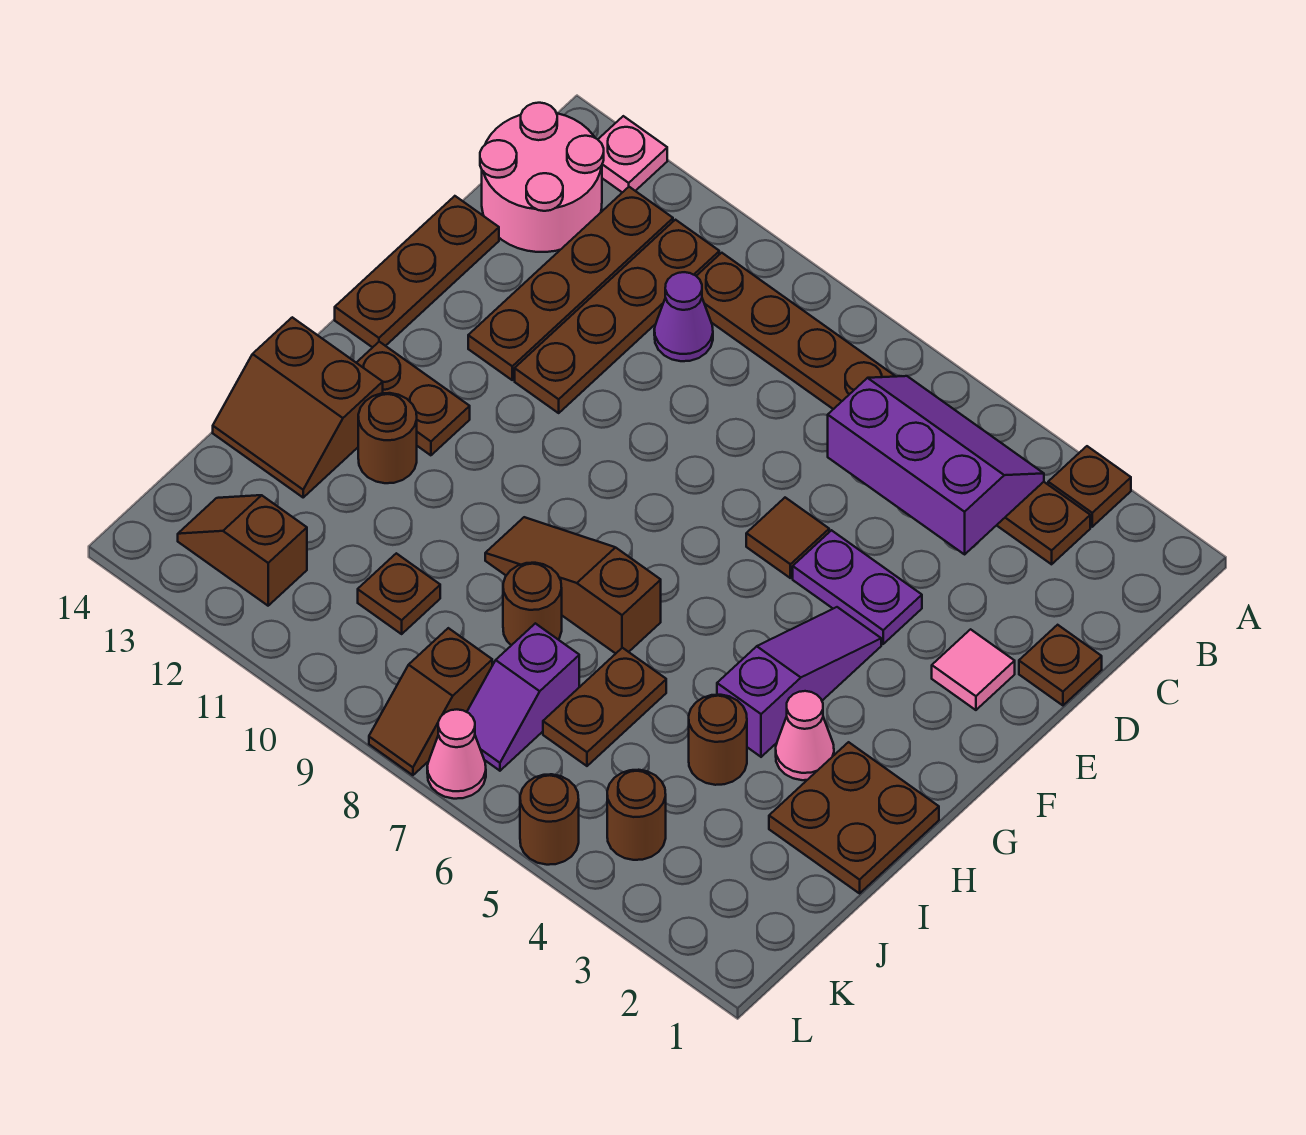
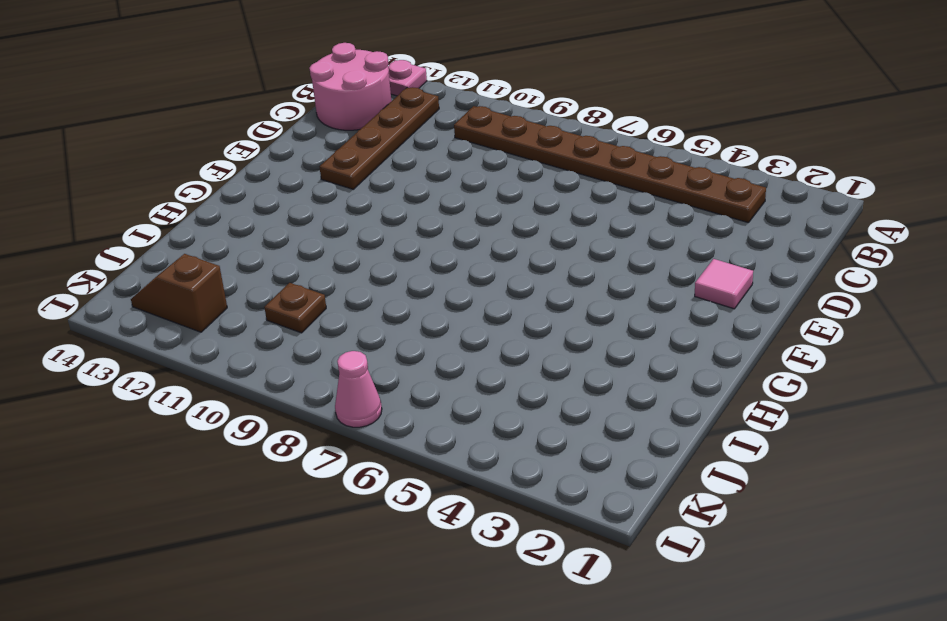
none -> brown plate A3 level 1
none -> brown plate B11:E11 level 1
none -> purple cone C10 level 1
none -> brown plate D1 level 1

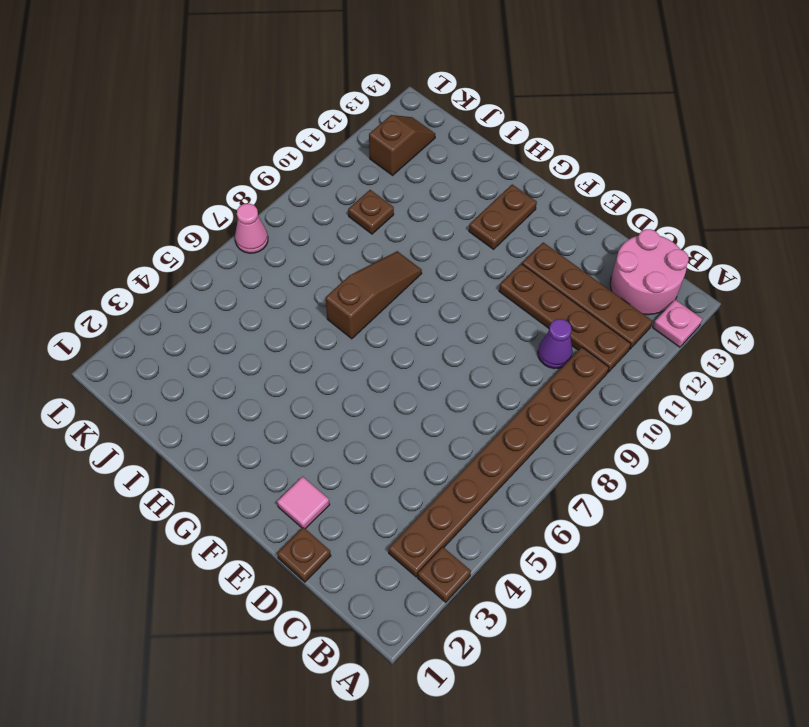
none -> brown plate D14:F14 level 1
none -> purple plate E4:E5 level 1
none -> brown tile E6 level 1
none -> purple slope F4:H4 level 1 top H

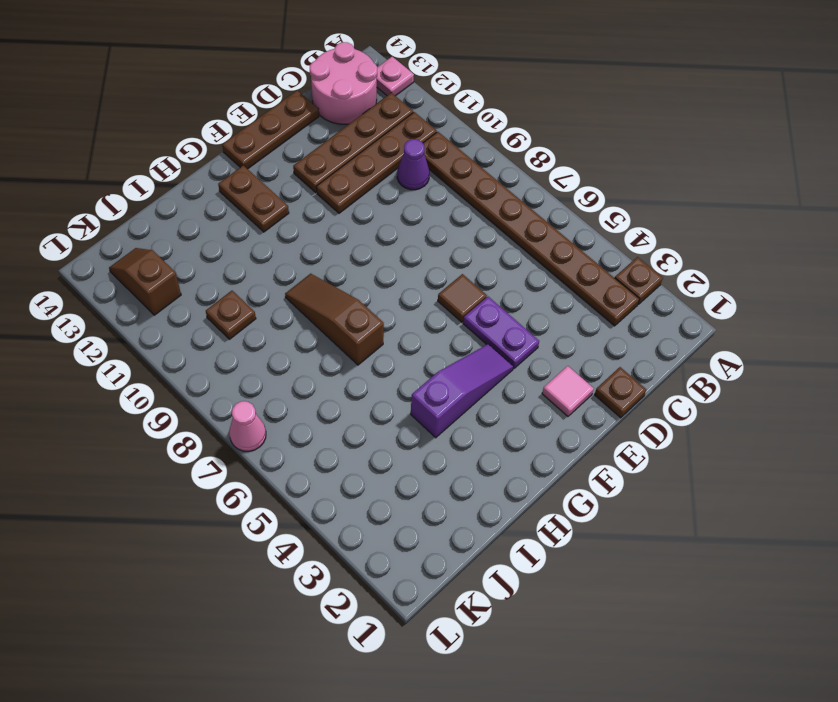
none -> brown plate H1:I2 level 1
none -> pink cone H3 level 1
none -> brown round brick H12 level 1
none -> brown slope H13:I14 level 1 top H

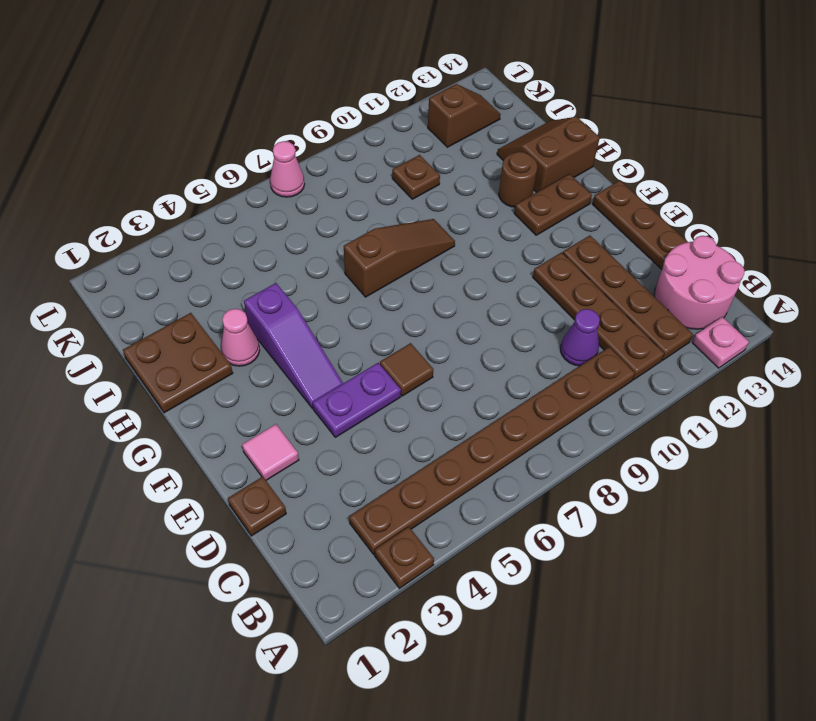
none -> brown round brick I4 level 1
none -> brown plate I6:J6 level 1
none -> brown round brick I8 level 1
none -> purple slope J7:K7 level 1 top J

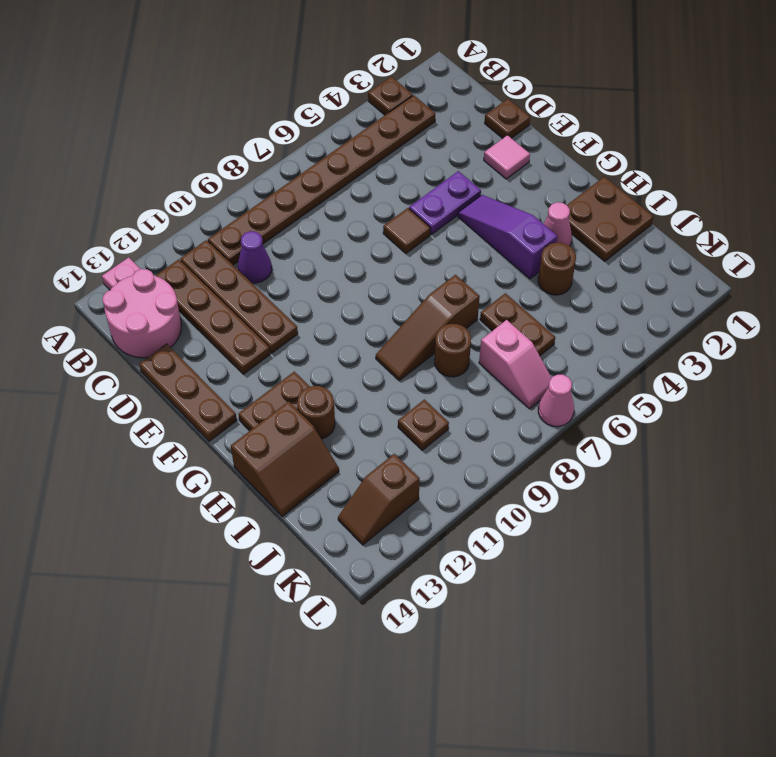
pink slope J7:K7 level 1 top J -> purple slope J7:K7 level 1 top J
none -> brown round brick K4 level 1
none -> brown slope K8:L8 level 1 top K
none -> brown round brick L5 level 1
none -> purple slope B4:C6 level 2 top C

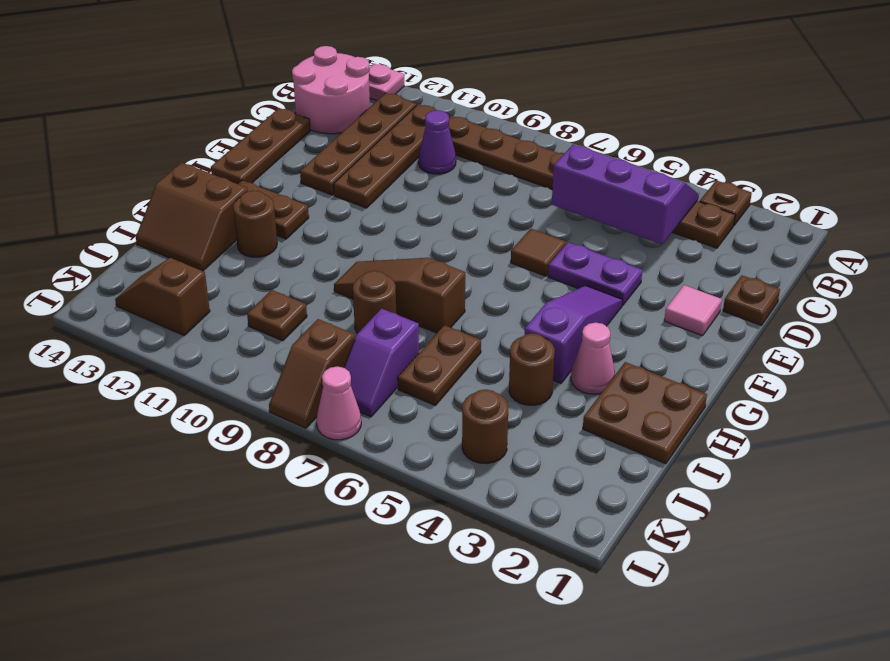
none -> brown round brick L5 level 1

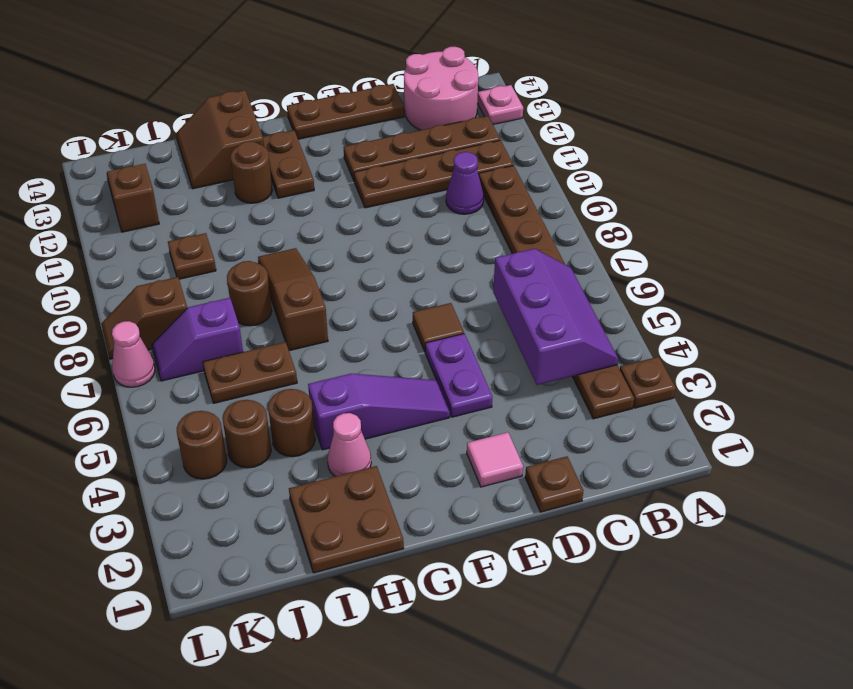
brown round brick J4 level 1 -> brown round brick L5 level 1

